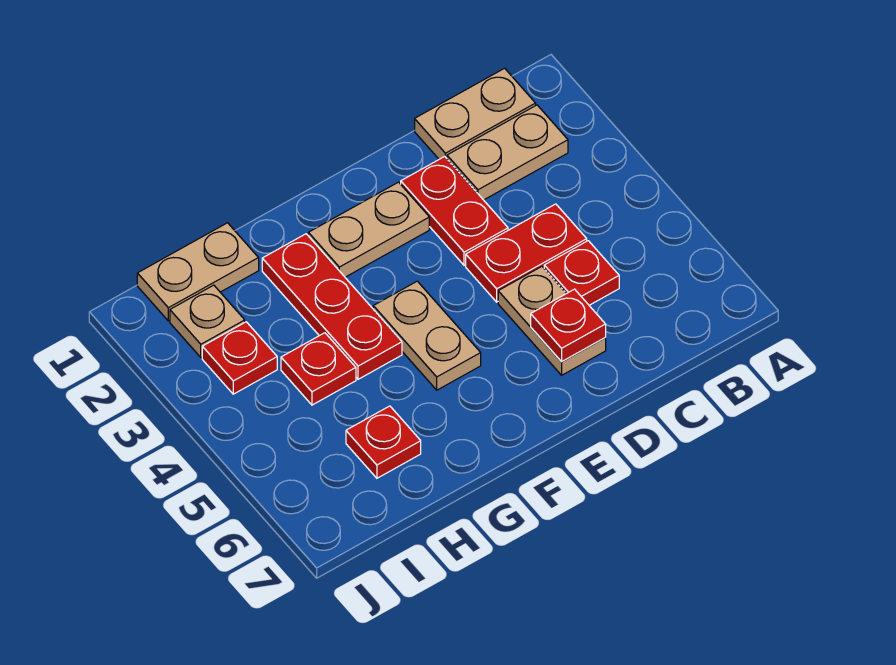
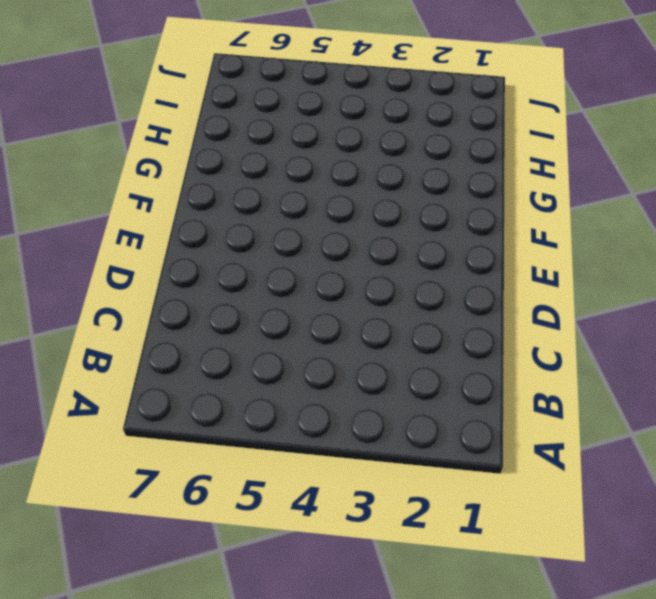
none -> tan plate B1:C1 level 1
none -> tan plate B2:C2 level 1
none -> red plate C4:D4 level 1

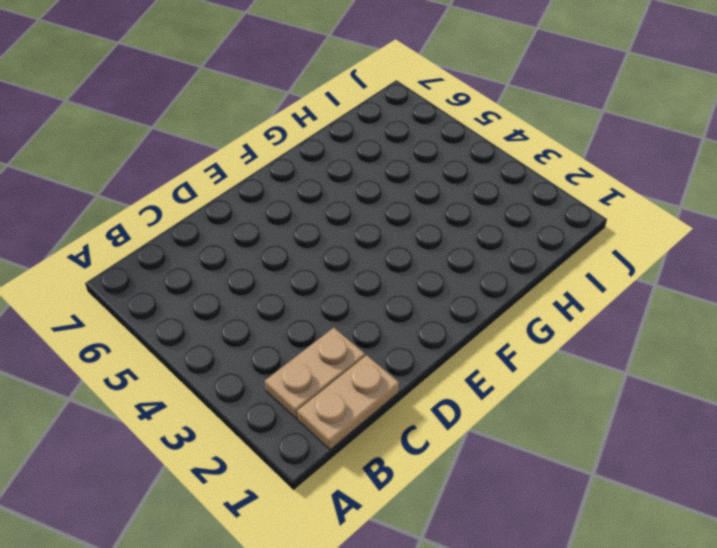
none -> red plate C4:D4 level 1
none -> red plate C5 level 1
none -> red plate D2:D3 level 1

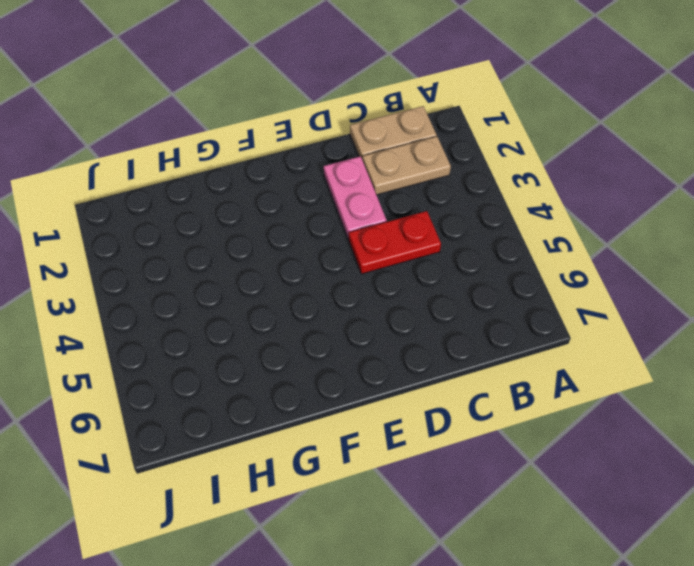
pink plate D2:D3 level 1 -> red plate D2:D3 level 1
none -> red plate C5 level 1
none -> tan plate D5:D6 level 1
none -> tan plate E2:F2 level 1

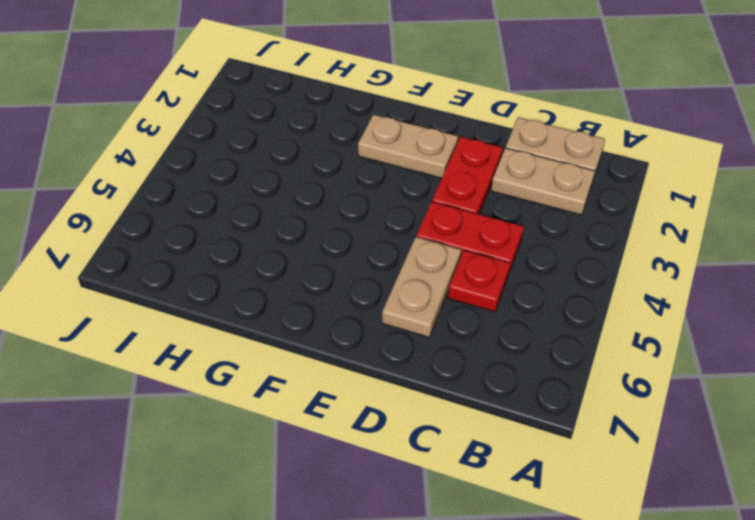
none -> tan plate F4:F5 level 1
none -> red plate G2:G4 level 1
none -> tan plate H1:I1 level 1

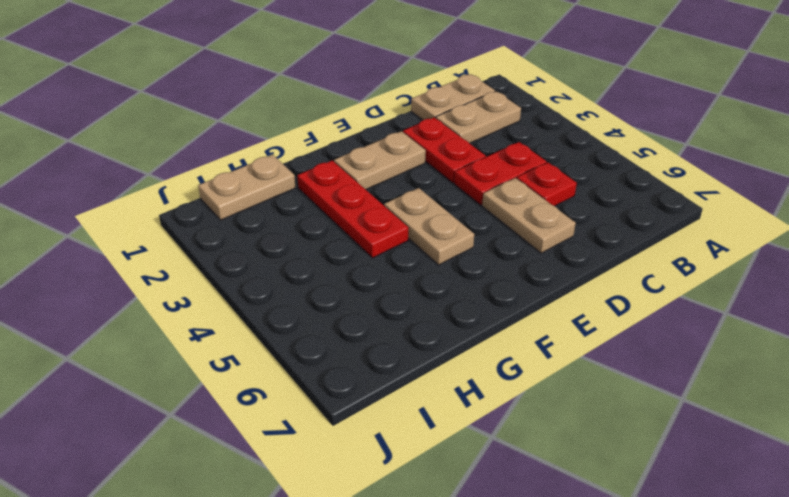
none -> red plate H4 level 1
none -> red plate H6 level 1
none -> tan plate I2 level 1

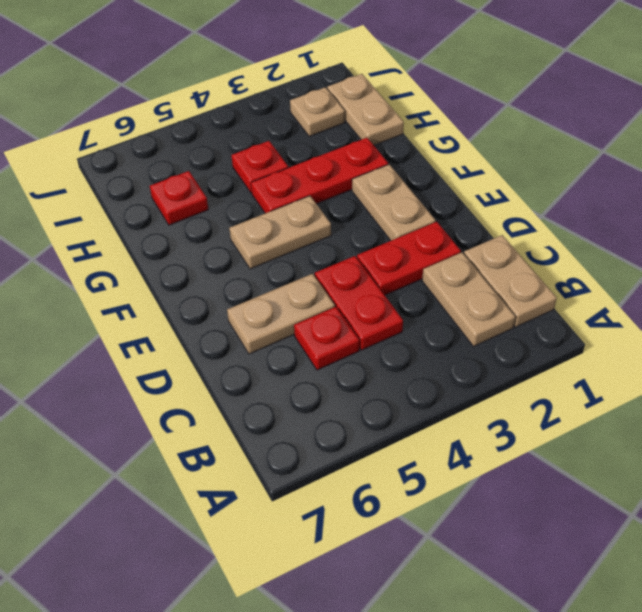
none -> red plate I3 level 1
none -> red plate D6 level 2

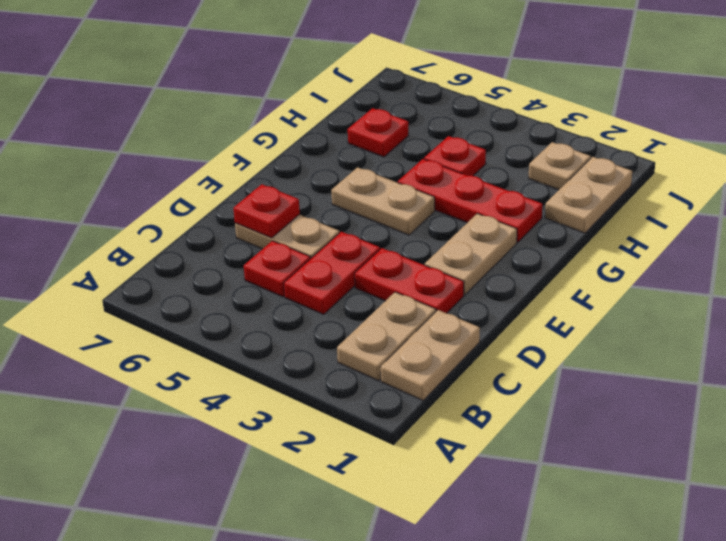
none -> red plate I3 level 1

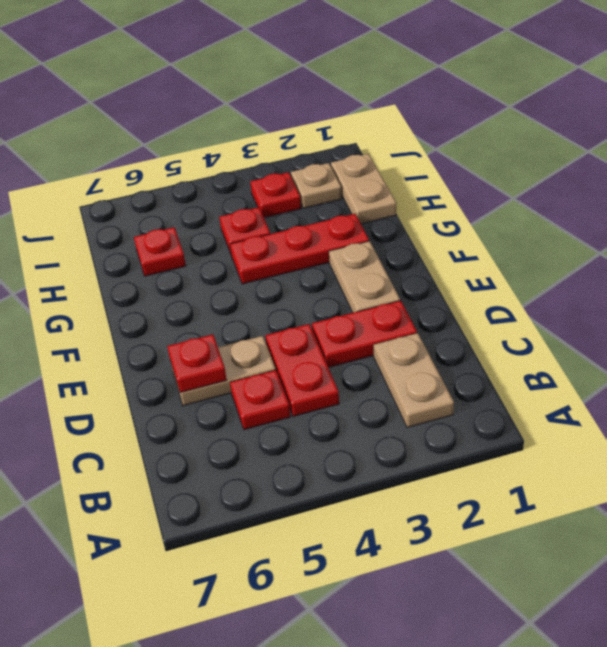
none -> tan plate B1:C1 level 1
none -> tan plate F4:F5 level 1

